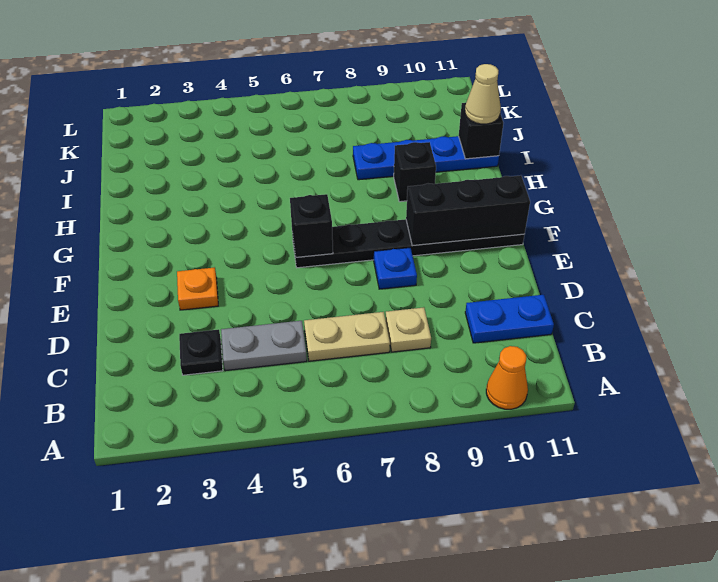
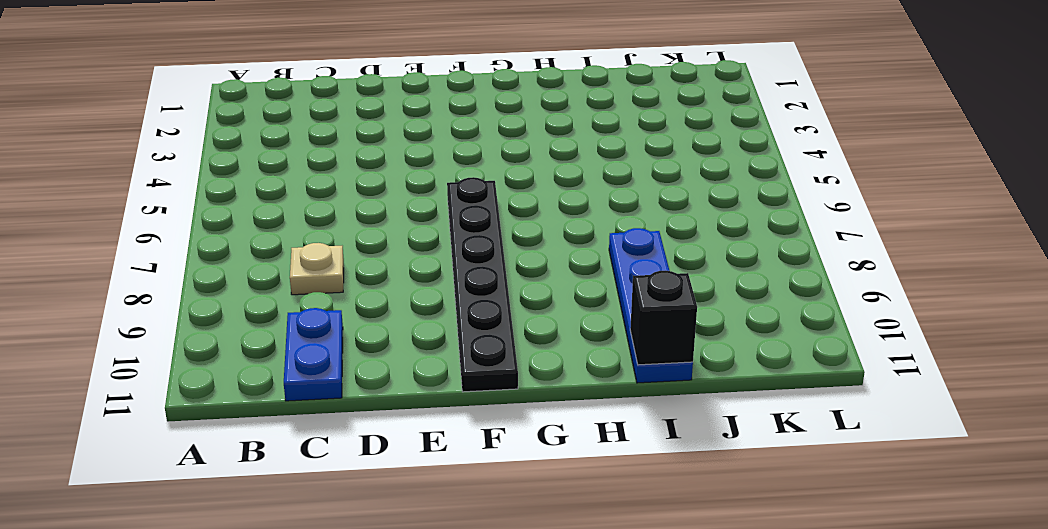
none -> orange cone A10 level 1
none -> black plate C3 level 1
none -> grey plate C4:C5 level 1

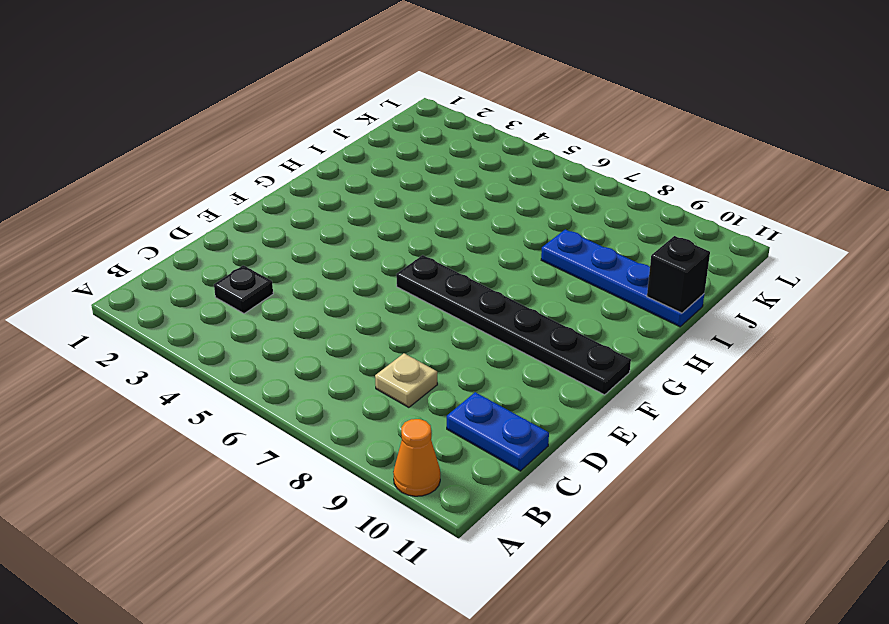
none -> grey plate C4:C5 level 1
none -> tan plate C6:C7 level 1
none -> orange plate E3 level 1

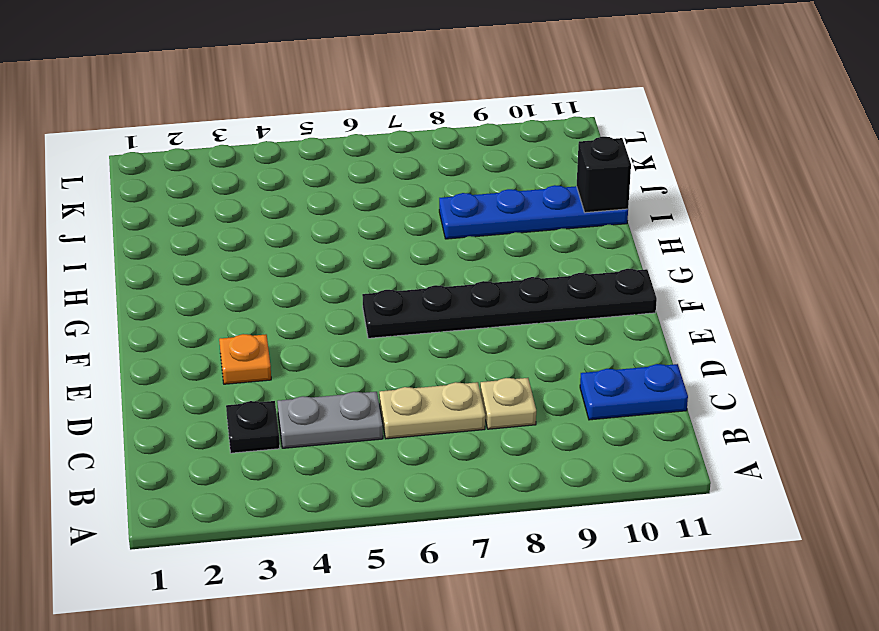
none -> orange cone A10 level 1
none -> blue plate E8 level 1
none -> black brick H9 level 1

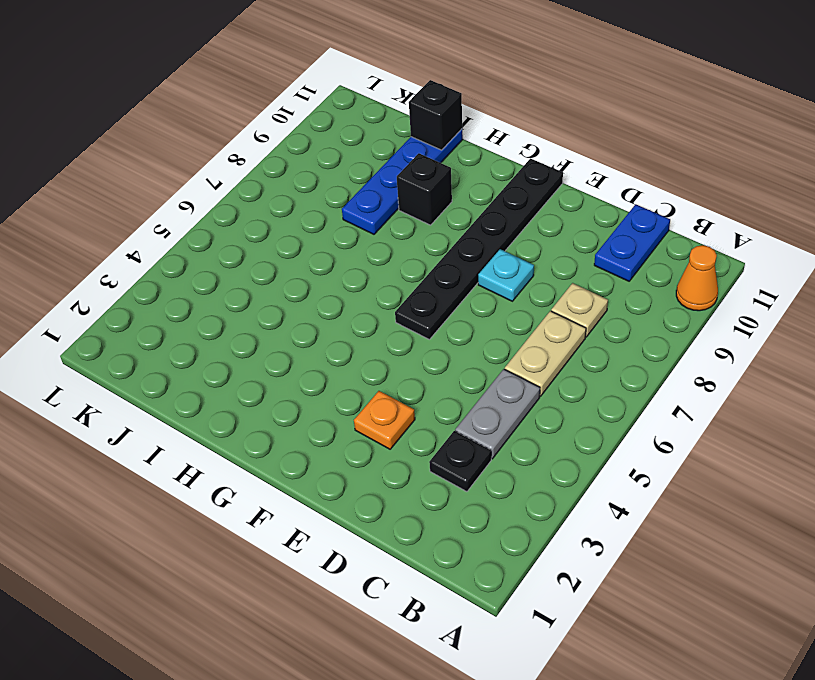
cyan plate E8 level 1 -> blue plate E8 level 1
none -> black brick F6 level 2
none -> black brick F9:F11 level 2
none -> tan cone I11 level 3

